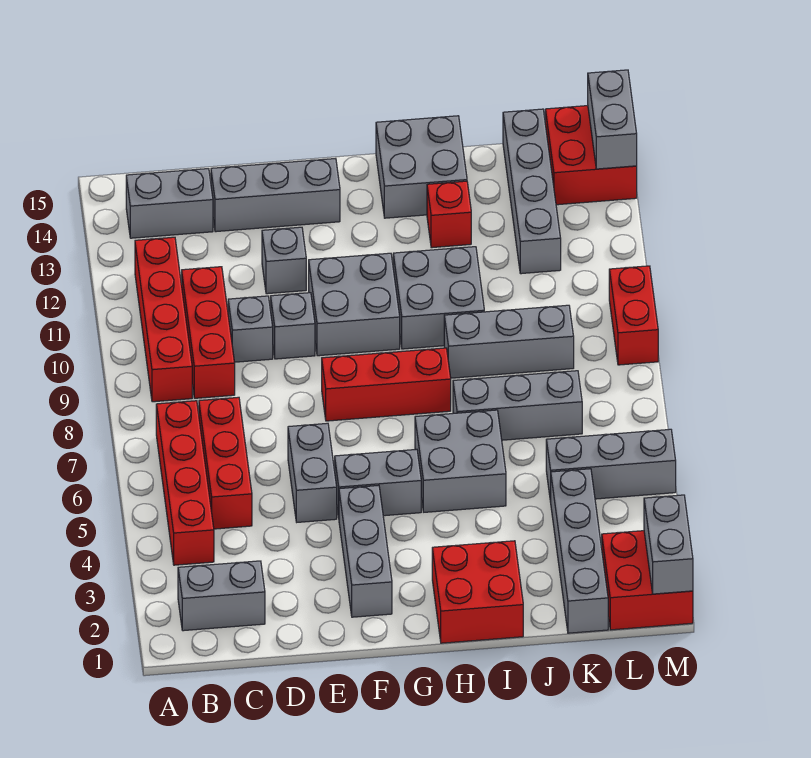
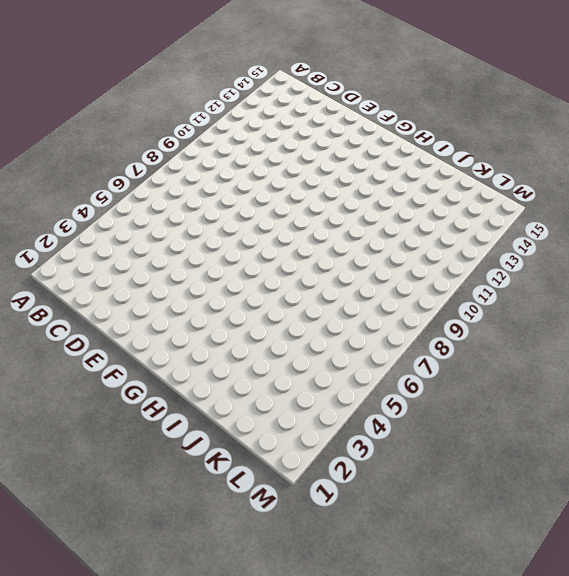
none -> grey brick B2:C2 level 1
none -> red brick B4:B7 level 1
none -> red brick B9:B12 level 1
none -> grey brick B14:C14 level 1

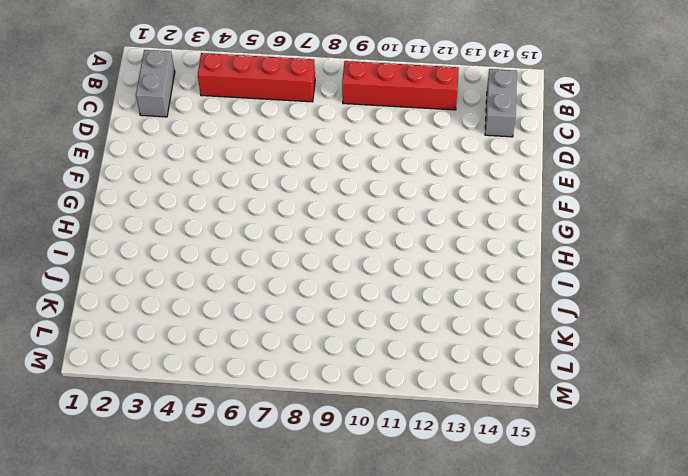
none -> red brick C5:C7 level 1
none -> red brick C9:C11 level 1
none -> grey brick D10 level 1
none -> grey brick D14:F14 level 1

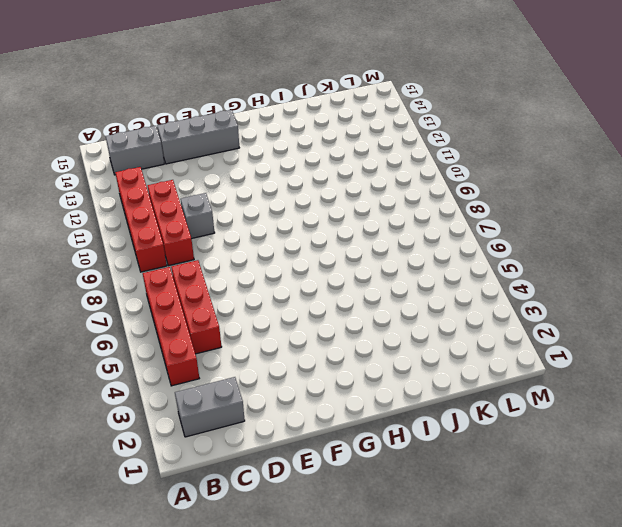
none -> grey brick E5:E6 level 1
none -> grey brick E10 level 1
none -> grey brick E12 level 1
none -> grey brick F2:F4 level 1

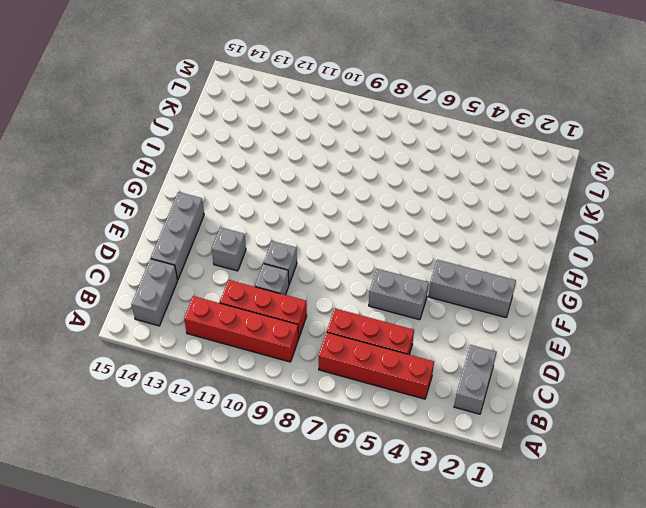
none -> grey brick F5:G5 level 1
none -> red brick F8:H8 level 1
none -> grey brick F10:G11 level 1
none -> red brick H1:I2 level 1

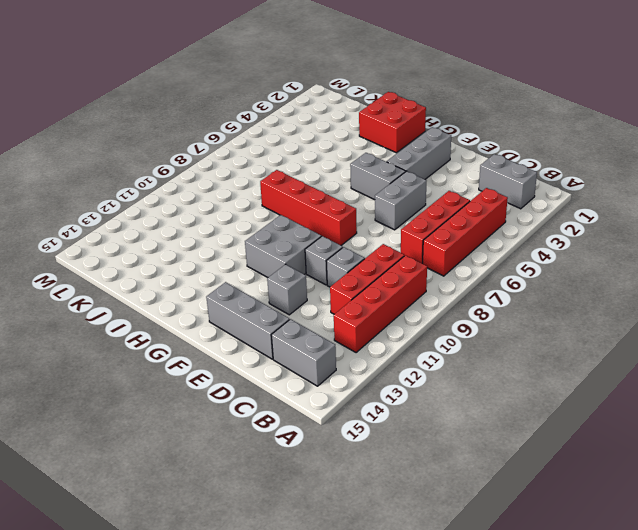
red brick F8:I8 level 1 -> red brick F8:H8 level 1
none -> grey brick H5:I6 level 1
none -> grey brick H10:I11 level 1
none -> grey brick H14:I15 level 1
none -> grey brick I7:K7 level 1

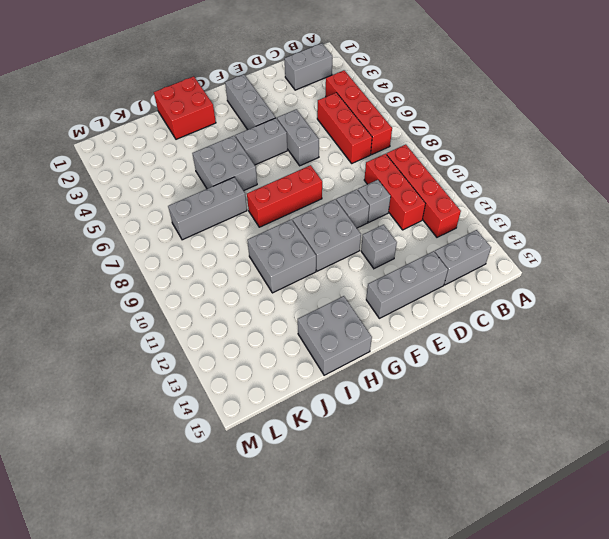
none -> grey brick I9:K9 level 1
none -> red brick I13 level 1
none -> grey brick K1:K4 level 1
none -> grey brick K5:M5 level 1

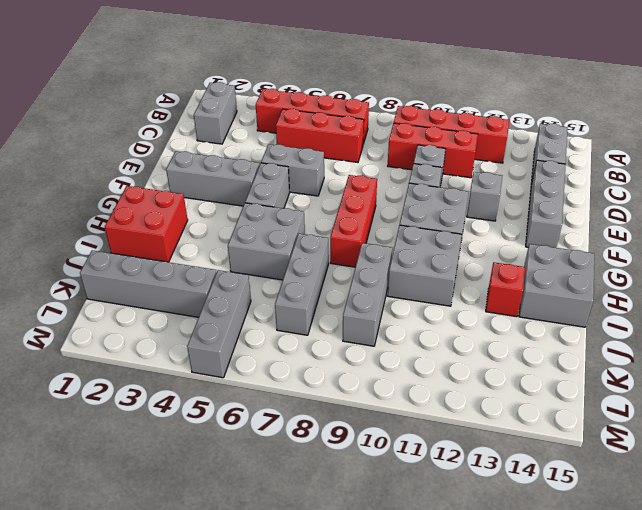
none -> grey brick K12:K15 level 1
none -> red brick L1:M2 level 1
none -> red brick L14:M15 level 1
none -> red brick M9:M10 level 1

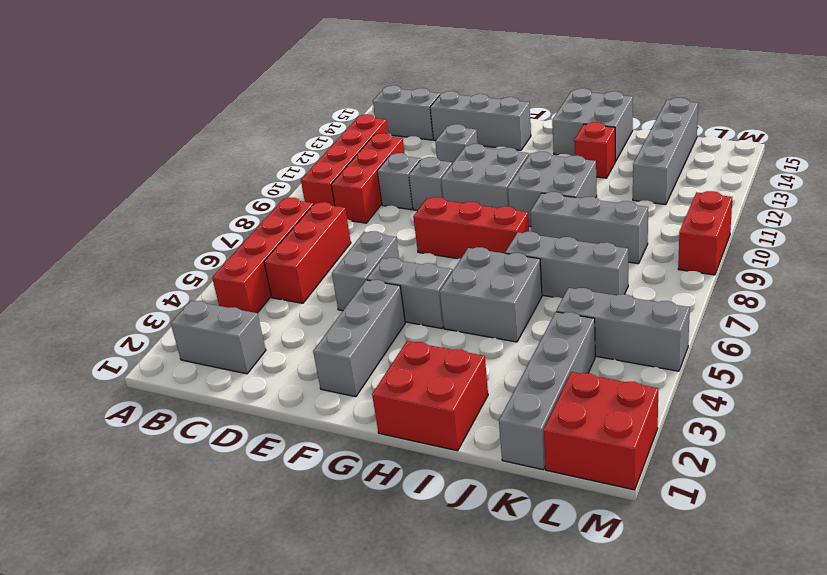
none -> red brick L14:M15 level 1
none -> grey brick M1:M2 level 2
none -> grey brick M14:M15 level 2

